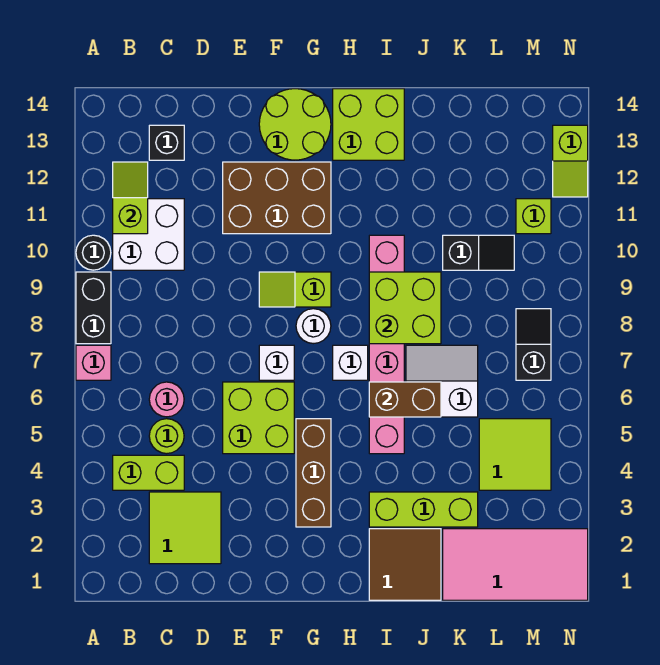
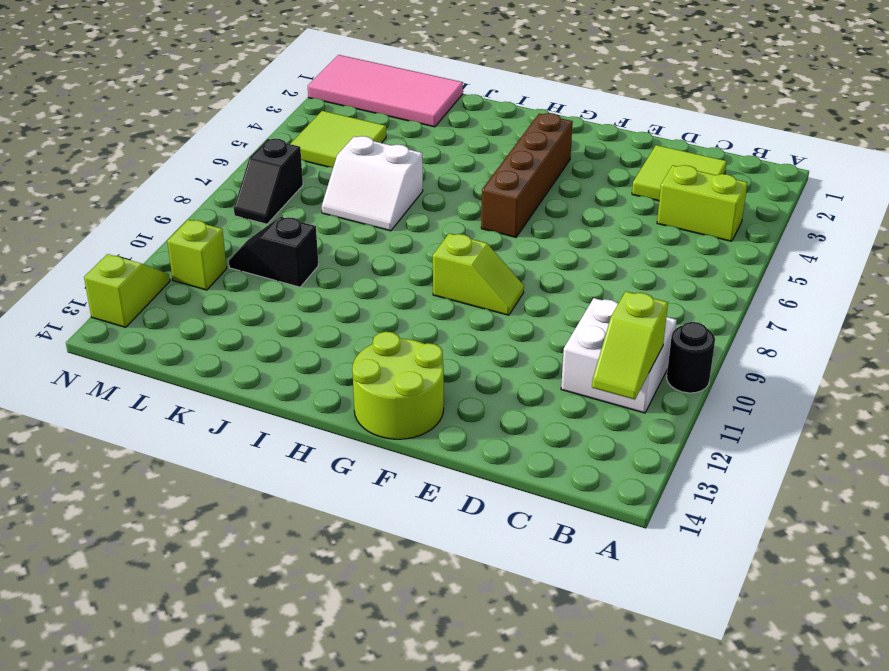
brown brick G3:G6 level 1 -> brown brick G3:G5 level 1
none -> pink brick A7 level 1
none -> black brick A8:A9 level 1
none -> lime round brick C5 level 1
none -> pink round brick C6 level 1

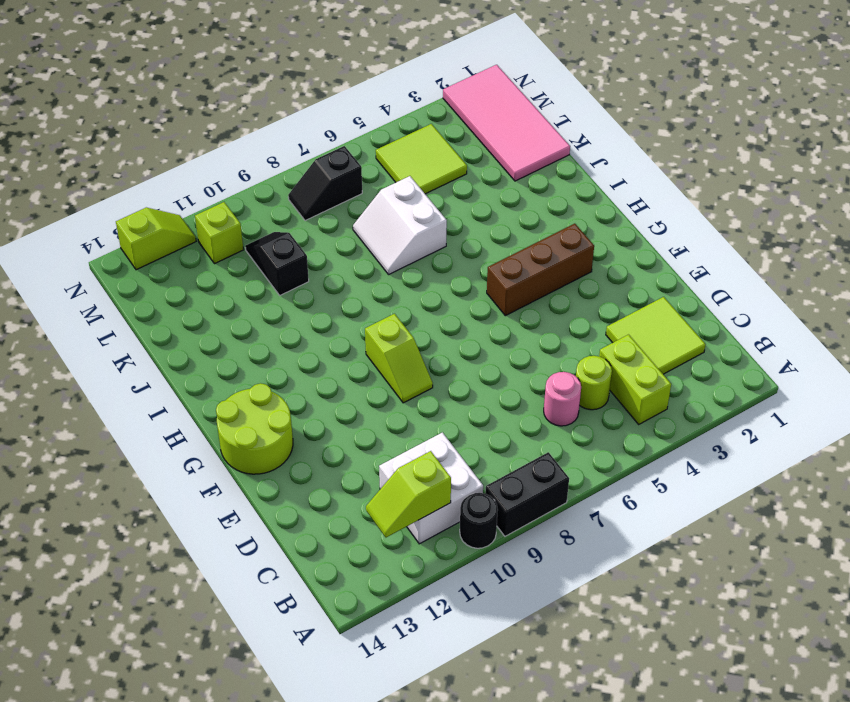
none -> pink brick A7 level 1
none -> black brick C13 level 1
none -> lime brick E5:F6 level 1
none -> brown brick E11:G12 level 1

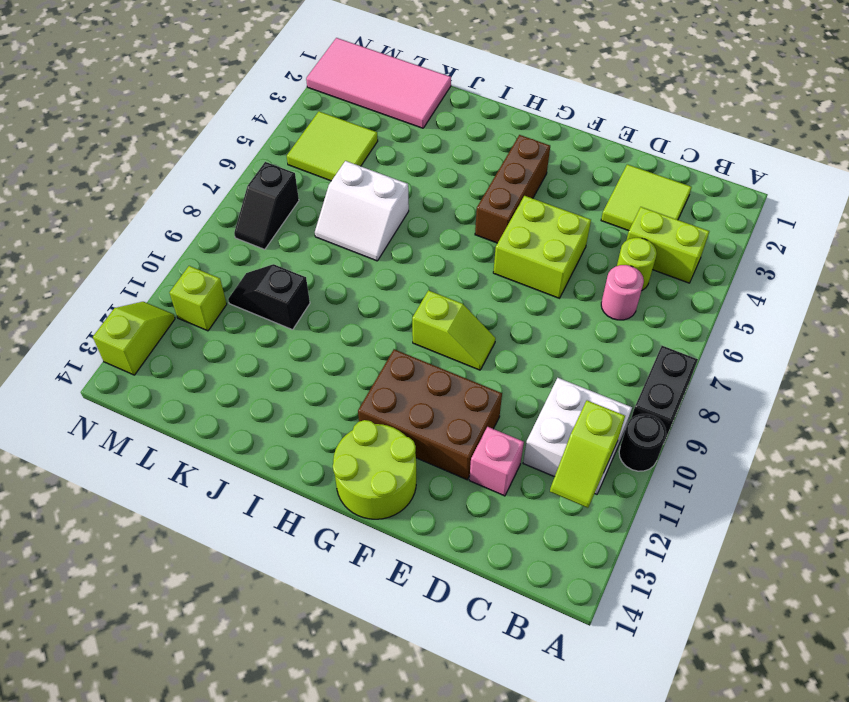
pink brick D12 level 1 -> pink brick A7 level 1
none -> black brick C13 level 1
none -> white brick F7 level 1
none -> white round brick G8 level 1
none -> white brick H7 level 1

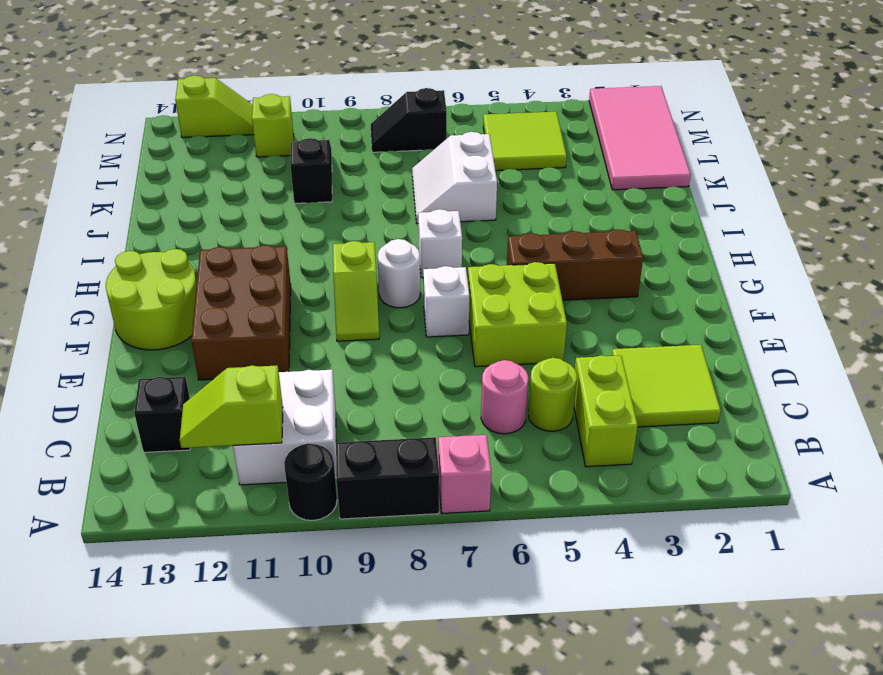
none -> lime brick H13:I14 level 1
none -> brown tile I1:J2 level 1
none -> lime brick I3:K3 level 1
none -> pink brick I5:I10 level 1

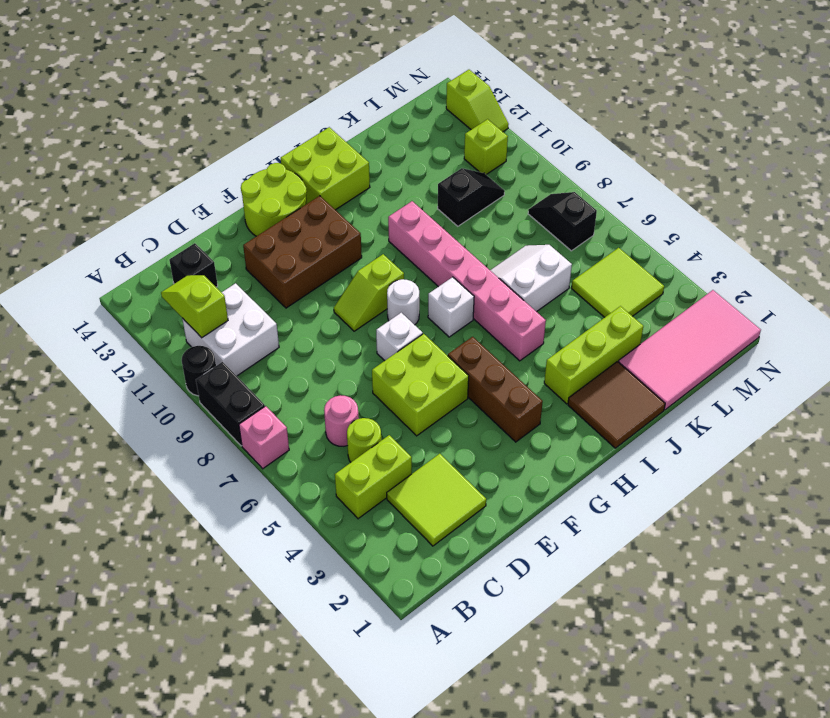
none -> brown brick I6:J6 level 2
none -> lime brick I8:J9 level 2

